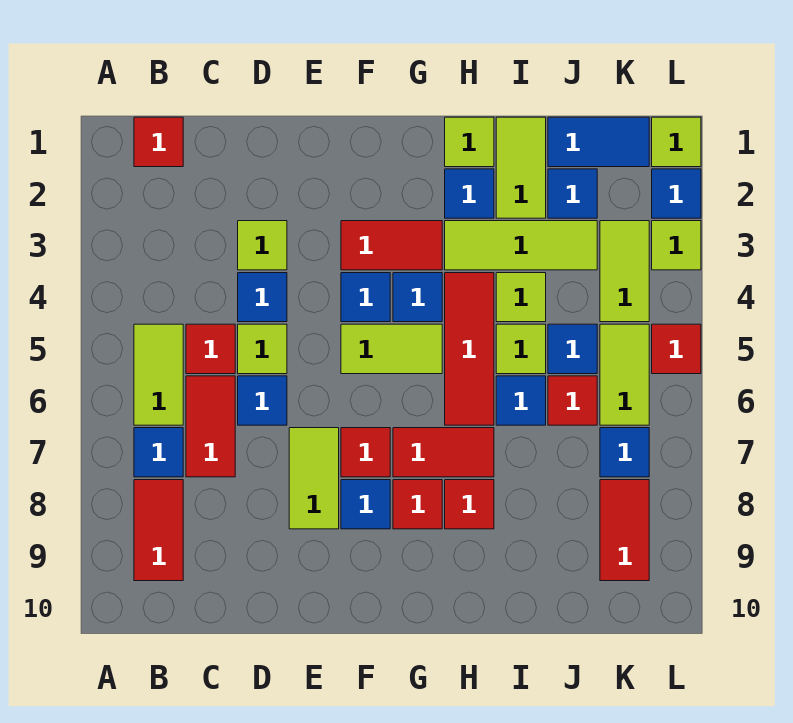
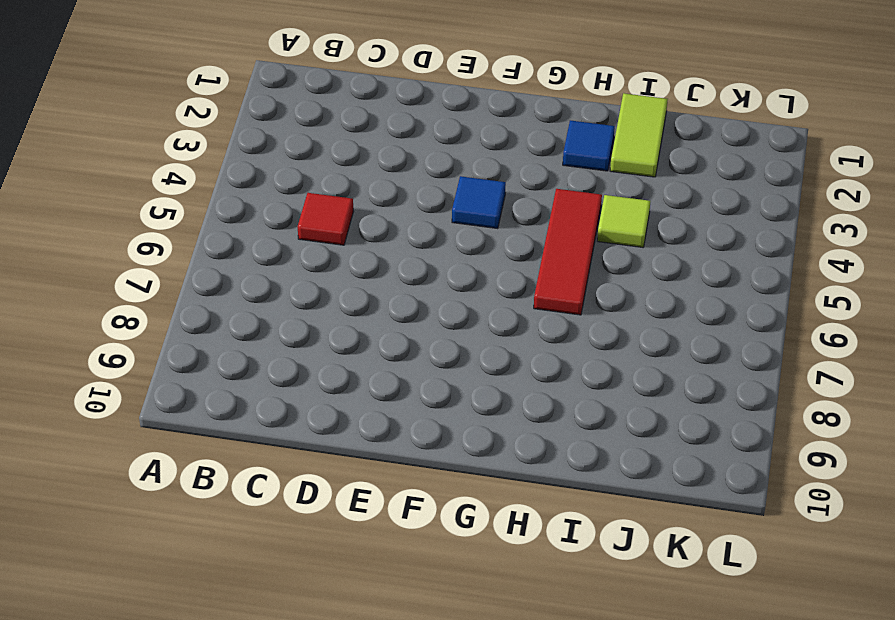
none -> red tile B1 level 1
none -> lime tile B5:B6 level 1
none -> blue tile B7 level 1
none -> red tile B8:B9 level 1

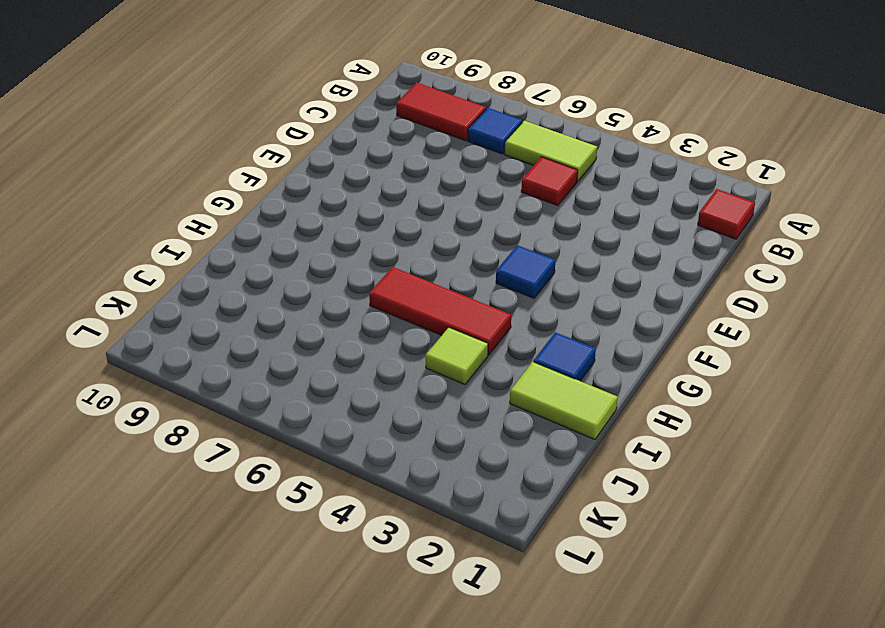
none -> red tile C6:C7 level 1
none -> lime tile D3 level 1
none -> blue tile D4 level 1
none -> lime tile D5 level 1

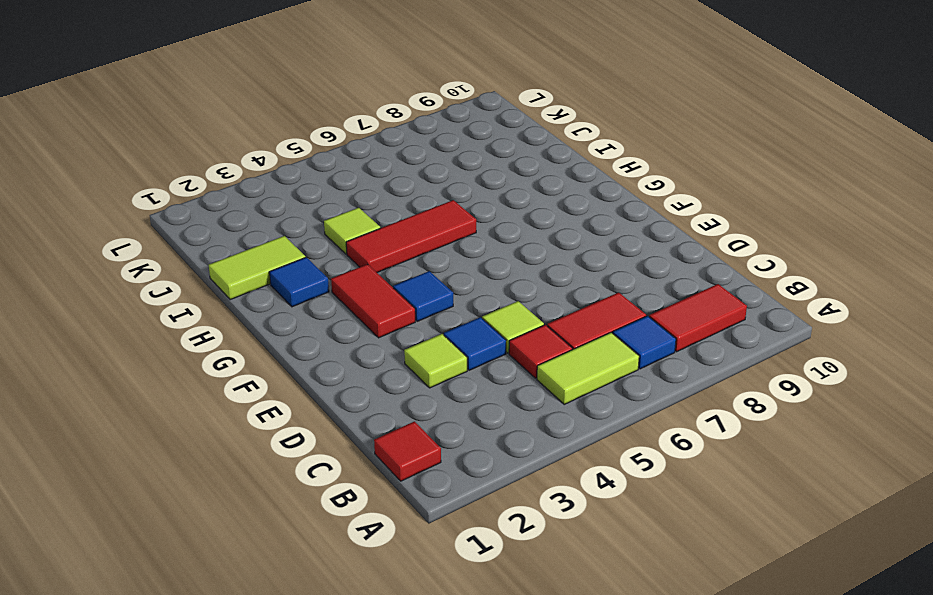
none -> blue tile D6 level 1
none -> lime tile E7:E8 level 1
none -> lime tile F5:G5 level 1
none -> red tile F7 level 1

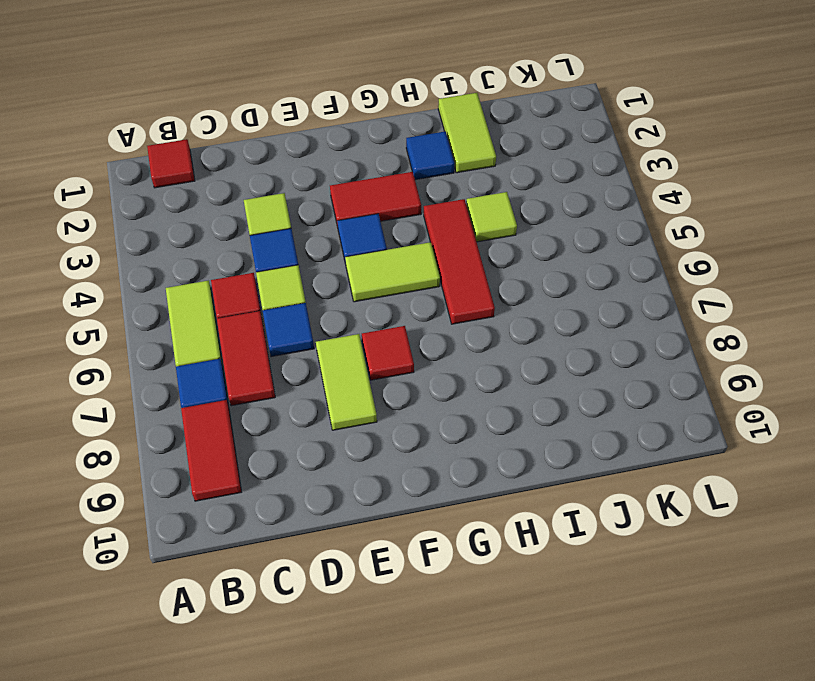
none -> blue tile F8 level 1
none -> blue tile G4 level 1
none -> red tile G7:H7 level 1
none -> red tile G8 level 1

